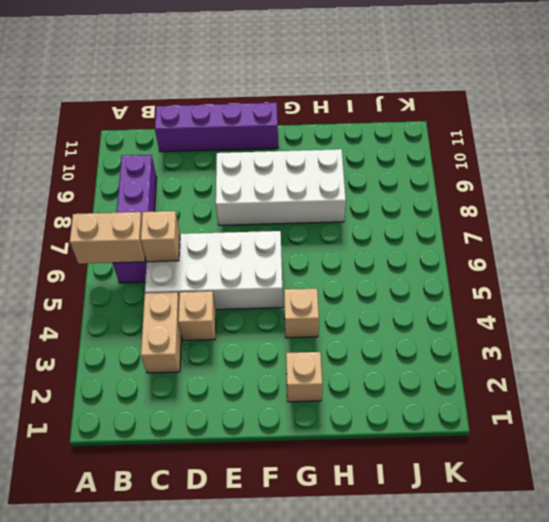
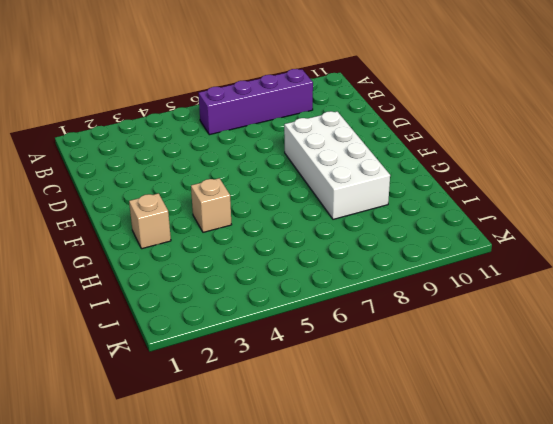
none -> tan brick C3:C4 level 1
none -> white brick C5:F6 level 1

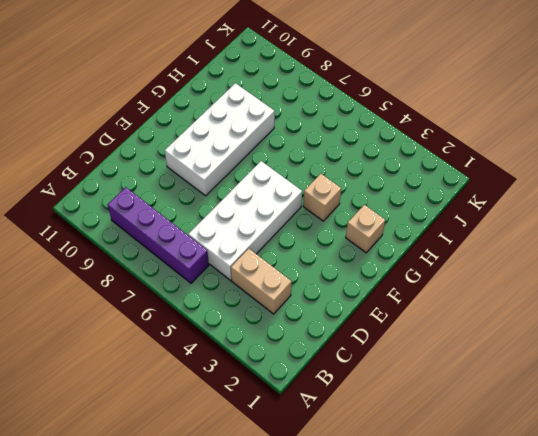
none -> purple brick C11:F11 level 1
none -> tan brick D4 level 1

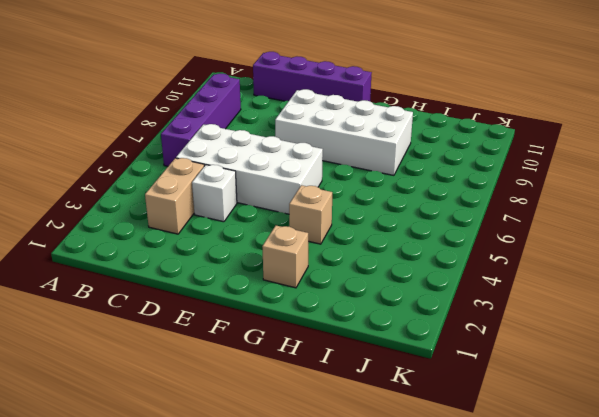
white brick D4 level 1 -> tan brick D4 level 1
none -> tan brick A6:B6 level 2
none -> tan brick C6 level 2

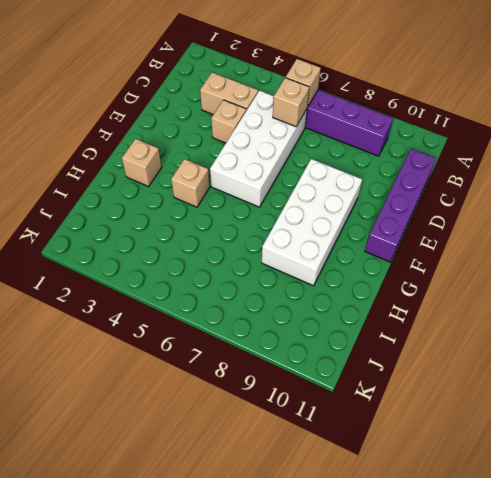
tan brick B6 level 2 -> tan brick A6:B6 level 2

